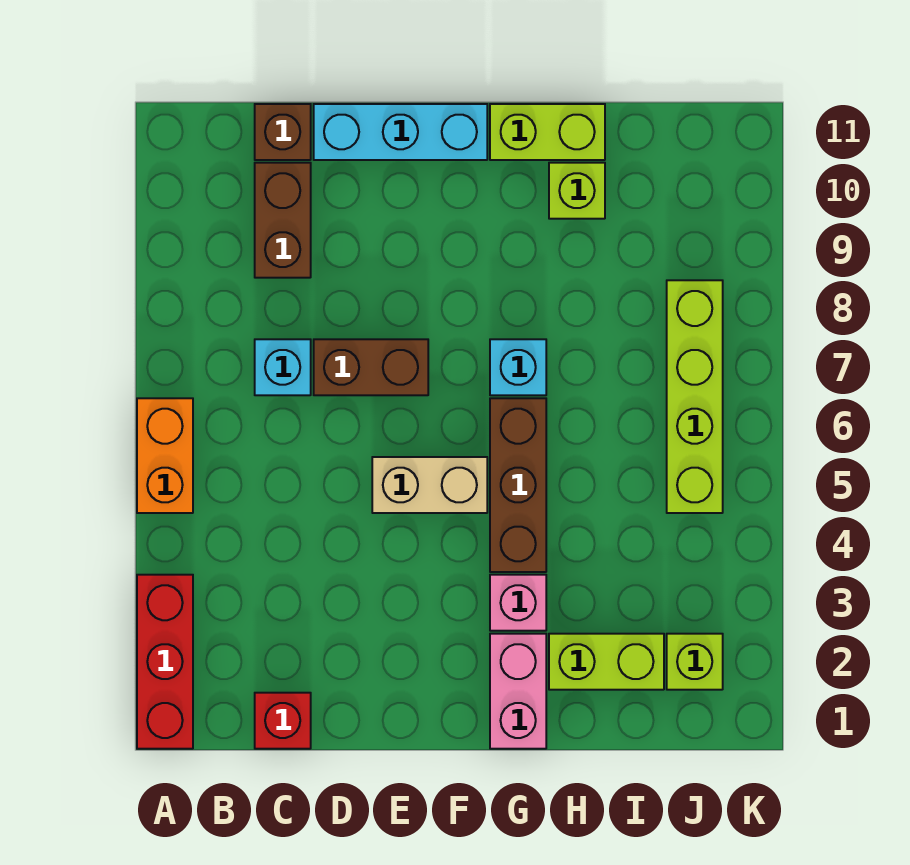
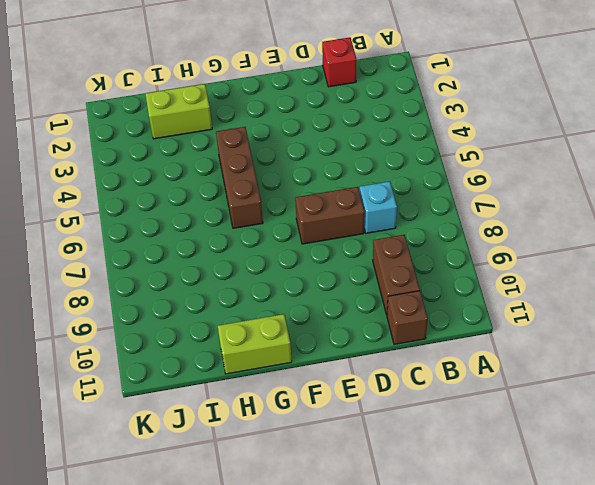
none -> red brick A1:A3 level 1
none -> orange brick A5:A6 level 1
none -> cyan brick D11:F11 level 1

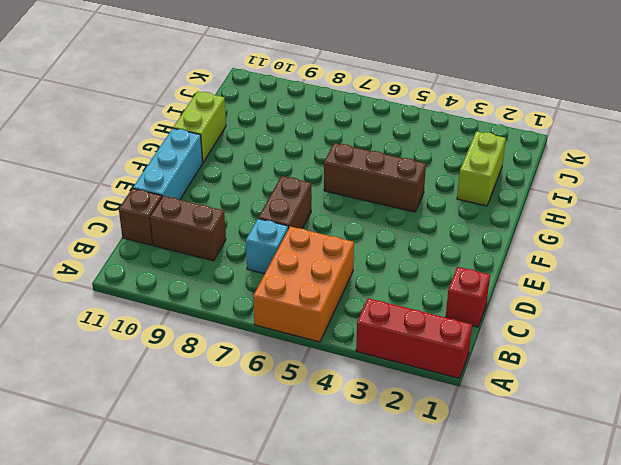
orange brick A5:C6 level 1 -> orange brick A5:A6 level 1
none -> tan brick E5:F5 level 1
none -> pink brick G1:G2 level 1
none -> pink brick G3 level 1

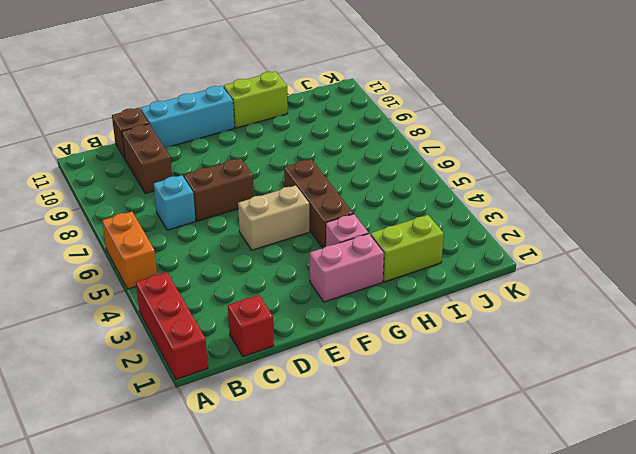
pink brick F2:G2 level 1 -> pink brick G1:G2 level 1
none -> cyan brick G7 level 1
none -> lime brick H10 level 1
none -> lime brick J2 level 1

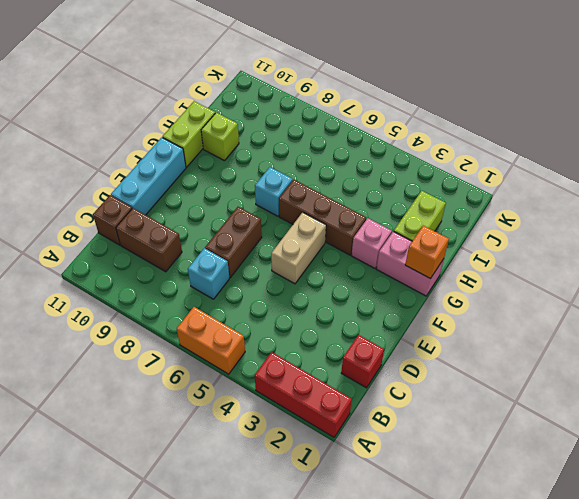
orange brick G1 level 2 -> none
none -> lime brick J2 level 1
none -> lime brick J5:J8 level 1

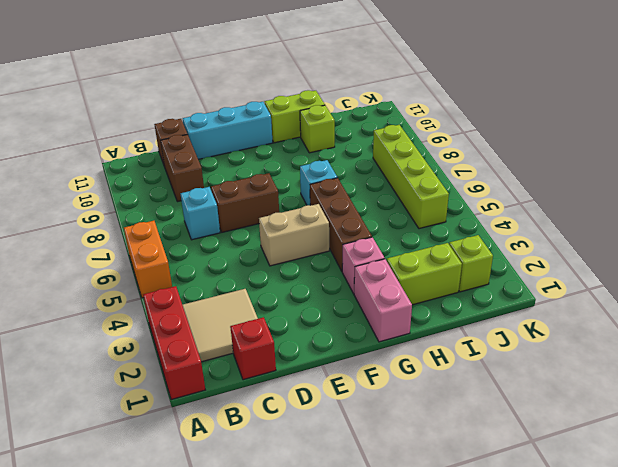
tan tile B2:C3 level 1 -> none

